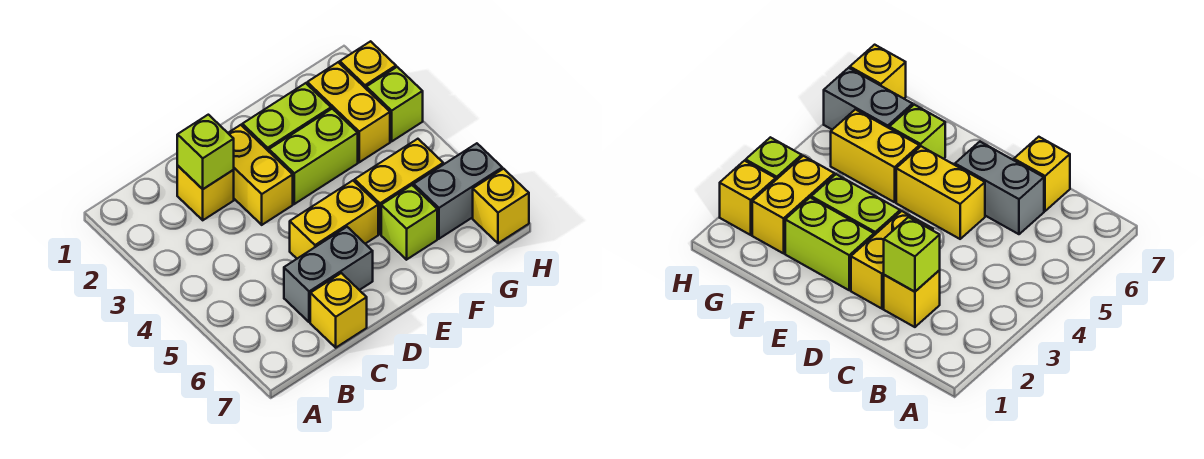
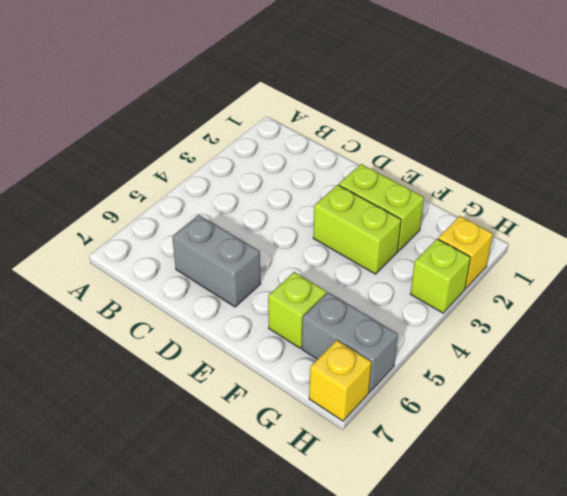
none -> yellow brick C2 level 1
none -> yellow brick C7 level 1
none -> yellow brick D2:D3 level 1

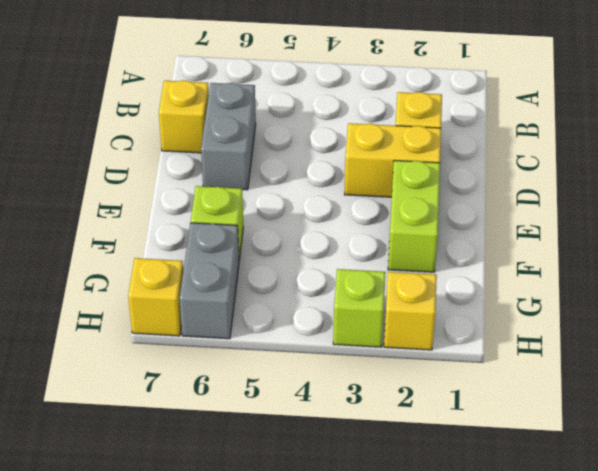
none -> yellow brick D5:E5 level 1
none -> lime brick E3:F3 level 1
none -> yellow brick F5:G5 level 1

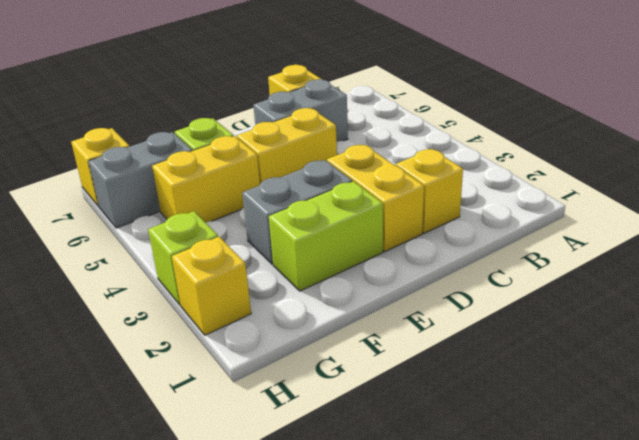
grey brick E3:F3 level 1 -> lime brick E3:F3 level 1
none -> yellow brick G2:G3 level 1
none -> lime brick C2 level 2

